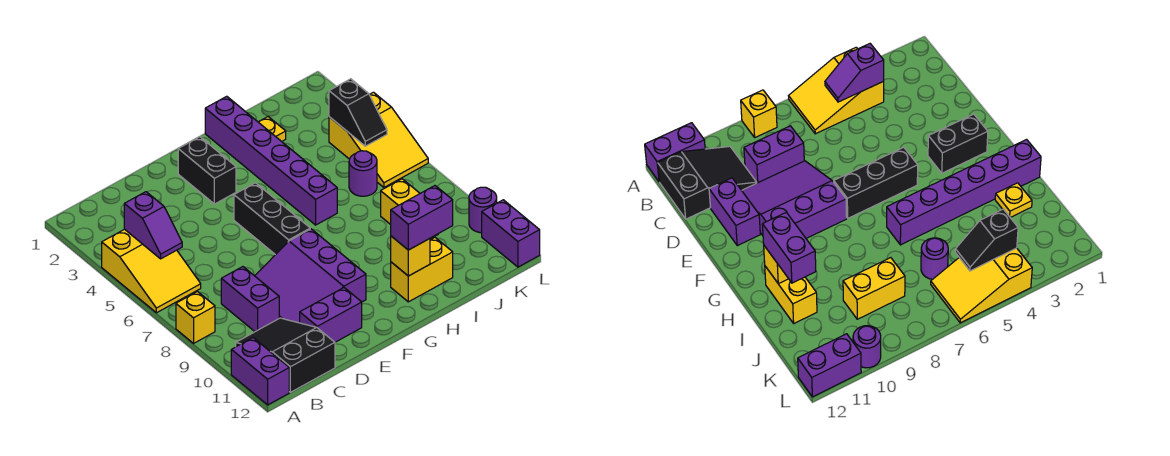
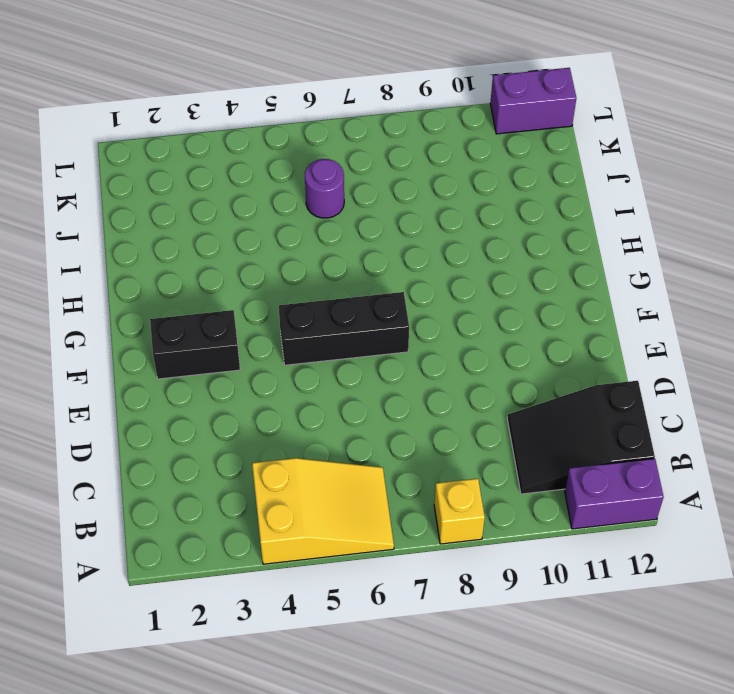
none -> purple brick C8:C9 level 1
none -> purple slope D8:F10 level 1 top F
none -> purple brick D11:E11 level 1

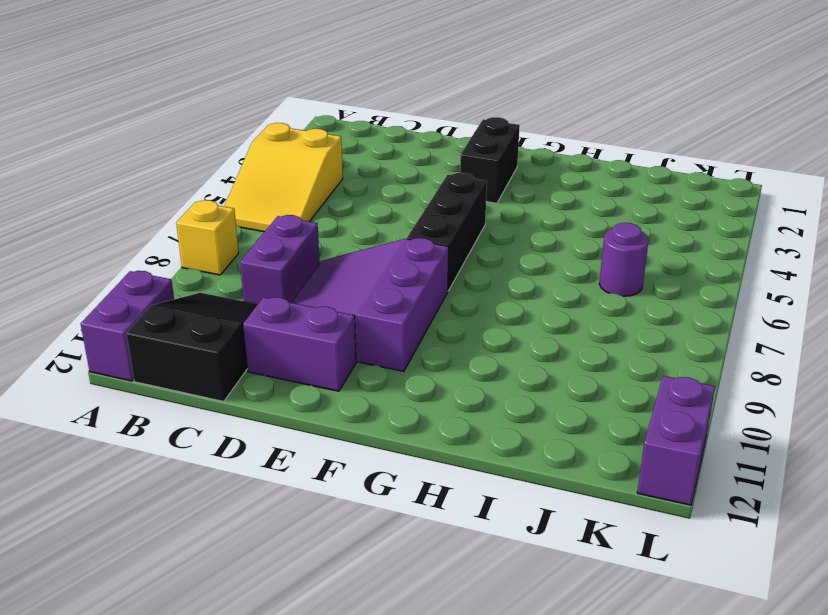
none -> purple brick H1:H6 level 1
none -> yellow brick H11:I11 level 1
none -> yellow plate I2 level 1

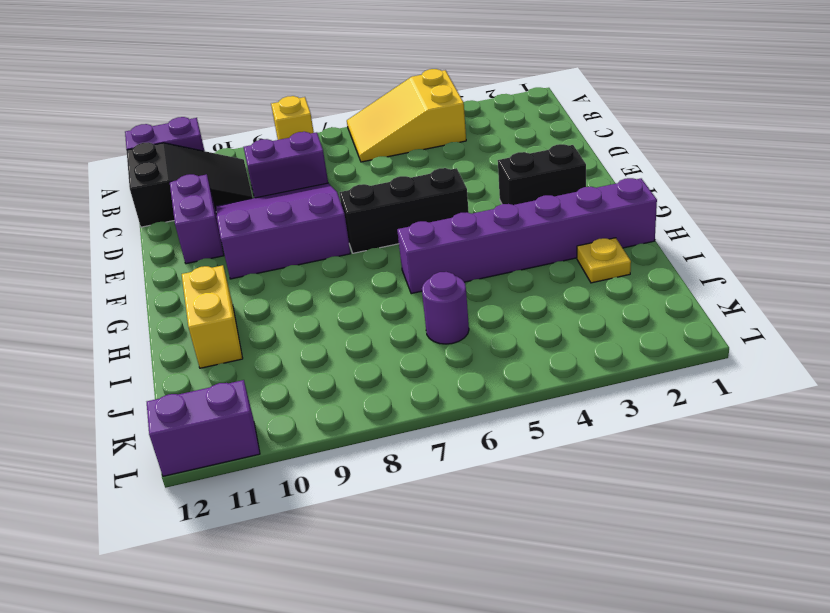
none -> yellow brick J8:J9 level 1
none -> yellow slope K4:L6 level 1 top 4
none -> purple round brick L10 level 1

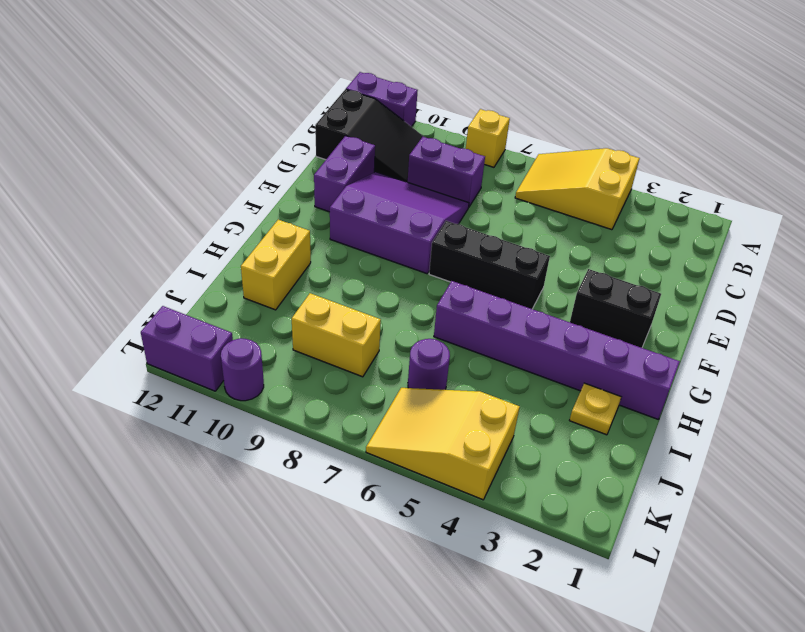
none -> purple slope B4:B5 level 2 top 4
none -> yellow brick H11 level 2
none -> black slope K4:K5 level 2 top 4

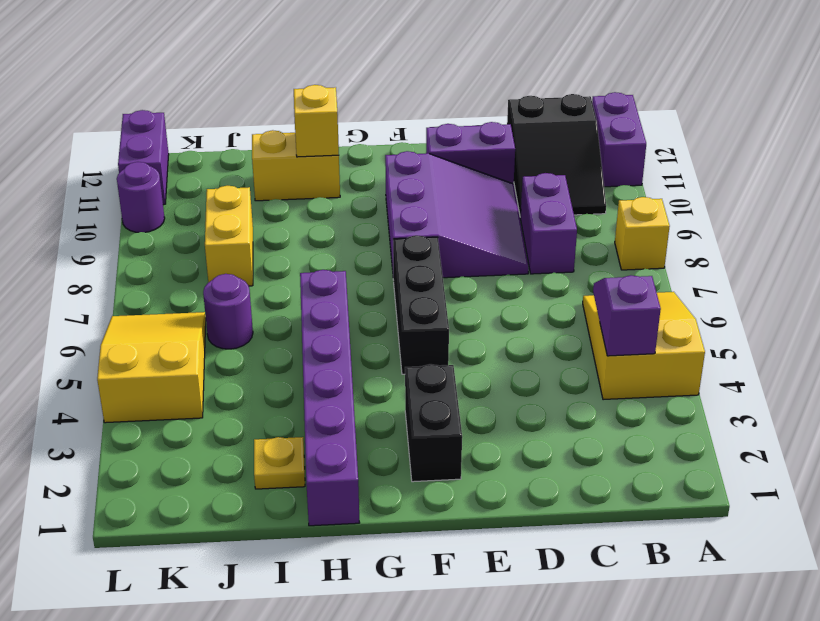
none -> black slope K4:K5 level 2 top 4
none -> purple brick H11:I11 level 3

